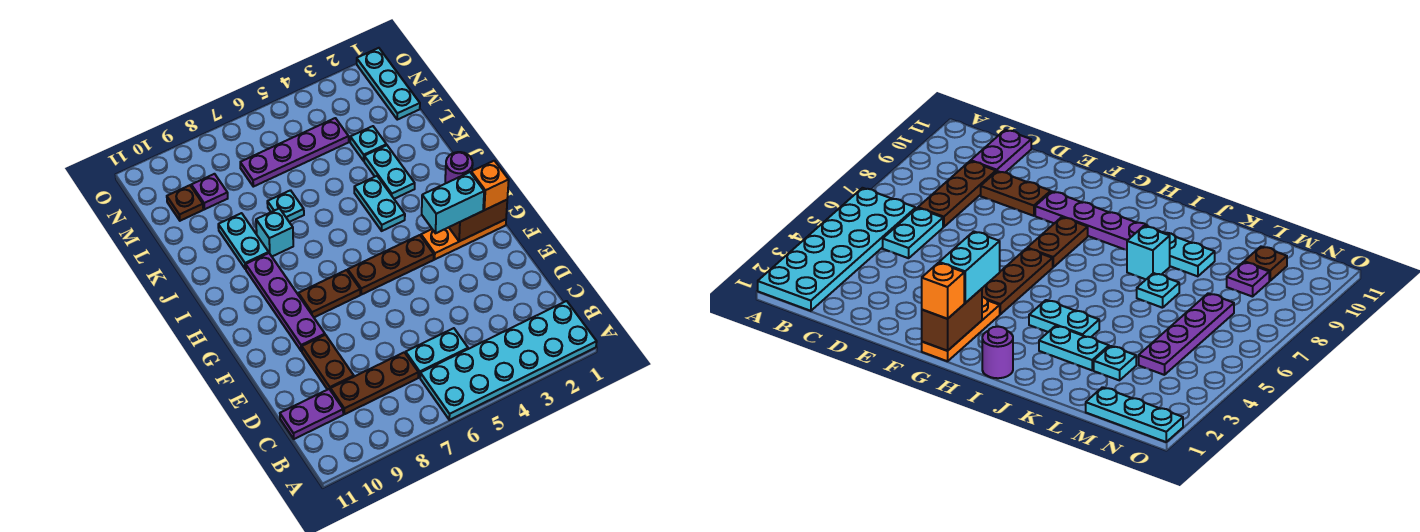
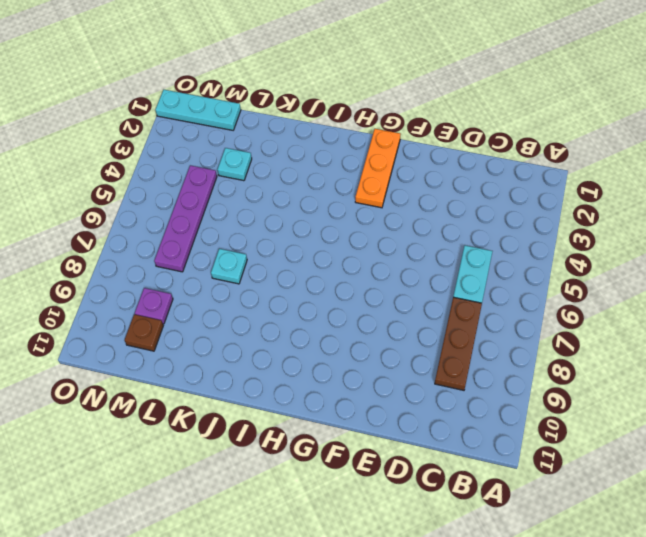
none -> cyan plate A1:B6 level 1
none -> purple plate C10:C11 level 1
none -> brown plate D9:E9 level 1

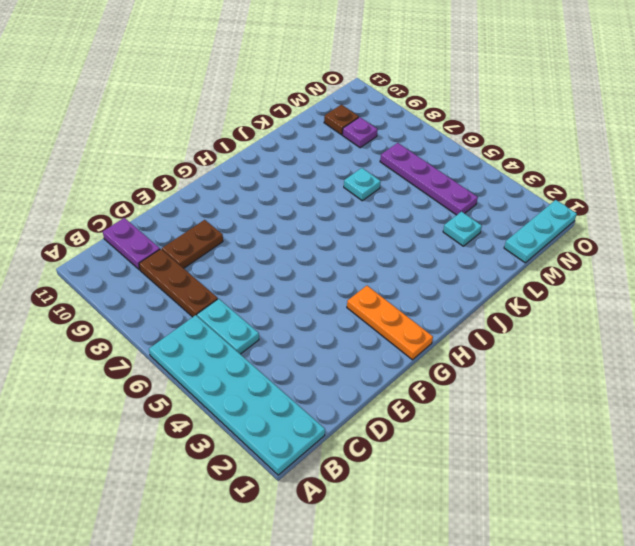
none -> purple plate F9:I9 level 1
none -> brown plate G4:G6 level 1
none -> brown plate G7:G8 level 1

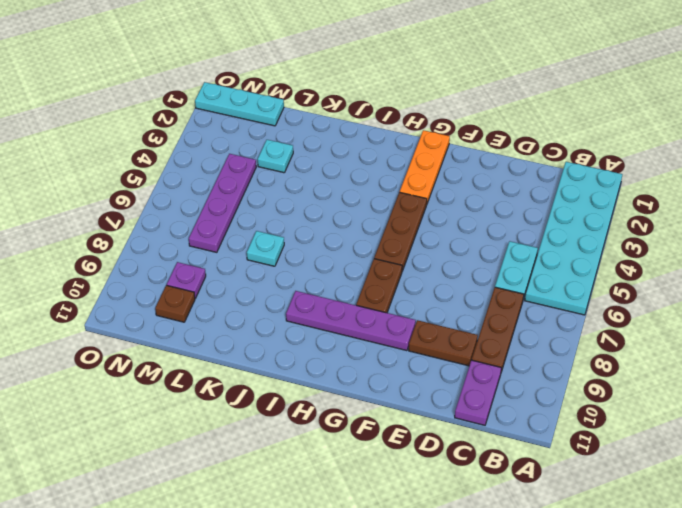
none -> purple round brick I1 level 1
none -> cyan plate I4:J4 level 1
none -> cyan plate J3:K3 level 1

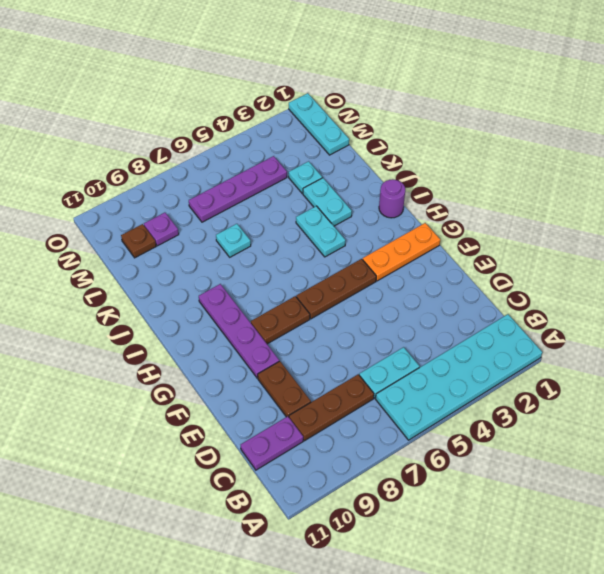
none -> cyan brick J8 level 1
none -> cyan plate J9:K9 level 1
none -> brown brick G1:G2 level 2

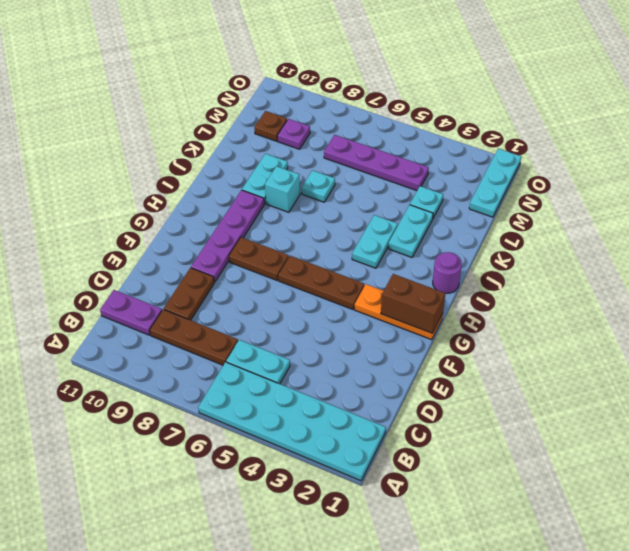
none -> orange brick G1 level 3
none -> cyan brick G2:G3 level 3

